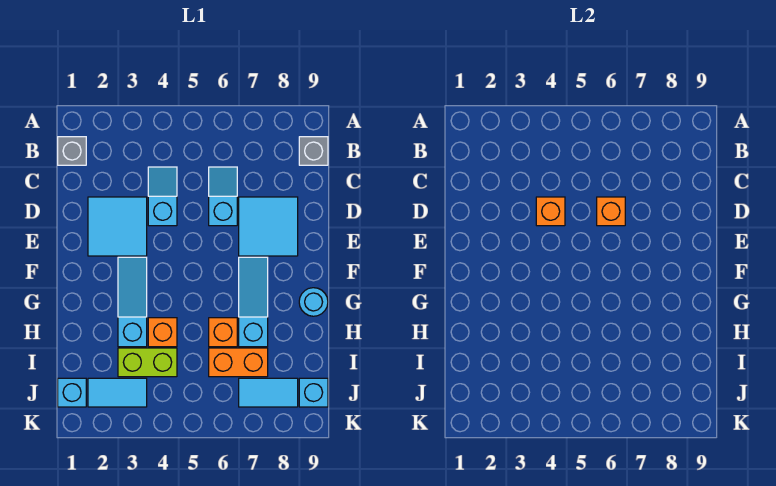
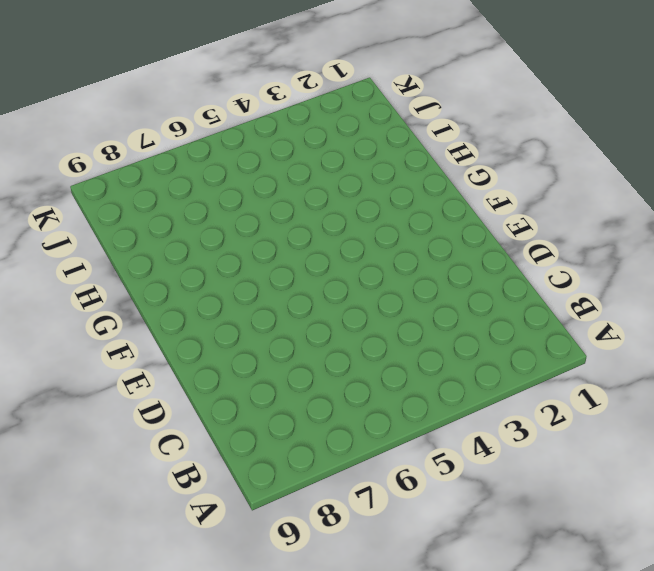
none -> grey brick B1 level 1
none -> grey brick B9 level 1
none -> cyan slope C4:D4 level 1 top D

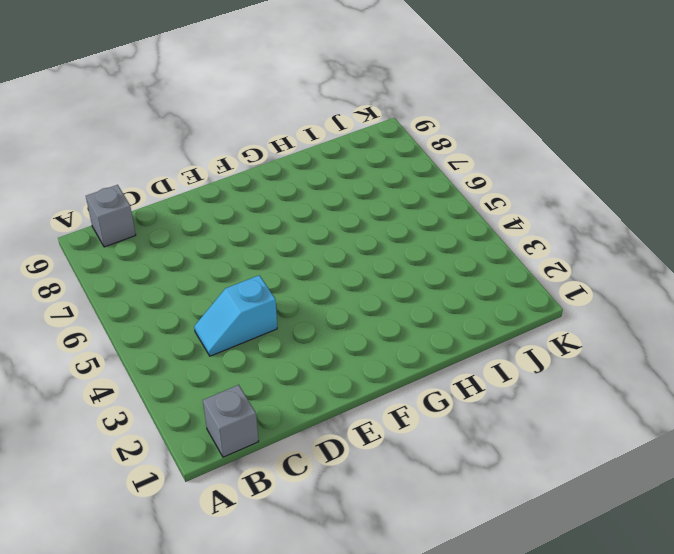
none -> cyan slope C6:D6 level 1 top D
none -> cyan tile D2:E3 level 1
none -> cyan tile D7:E8 level 1

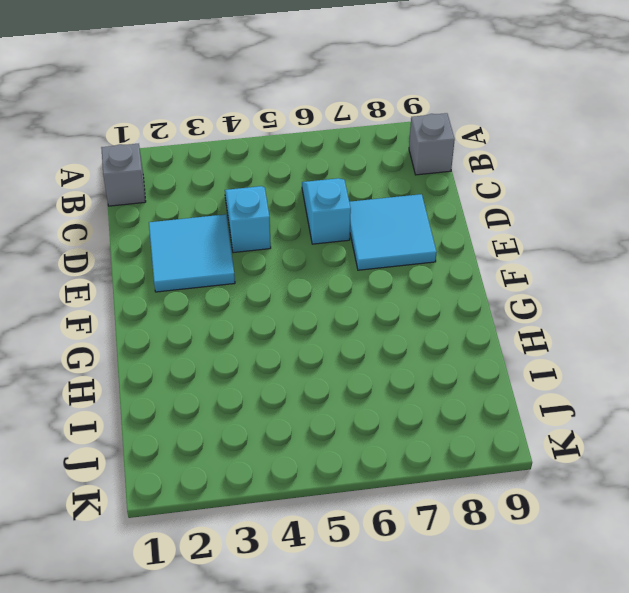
none -> cyan slope F3:H3 level 1 top H
none -> cyan slope F7:H7 level 1 top H
none -> cyan round brick G9 level 1

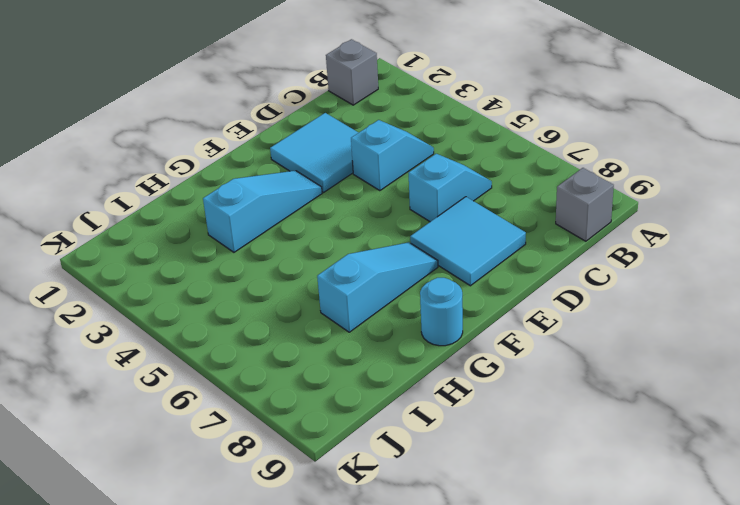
none -> orange brick H4 level 1
none -> orange brick H6 level 1
none -> lime brick I3:I4 level 1

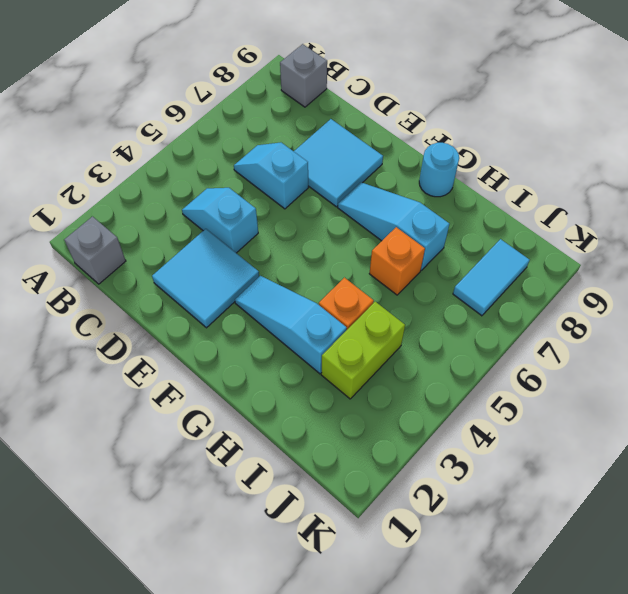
none -> orange brick I6:I7 level 1
none -> cyan brick J1 level 1
none -> cyan tile J2:J3 level 1

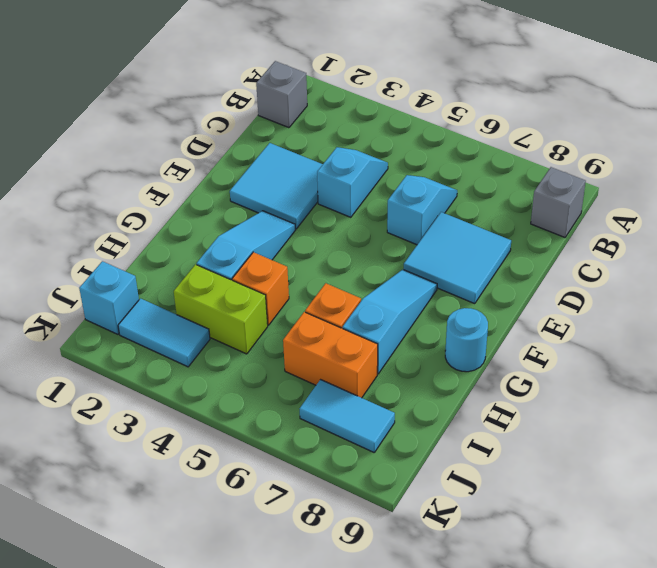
none -> cyan brick J9 level 1
none -> orange brick D4 level 2
none -> orange brick D6 level 2

